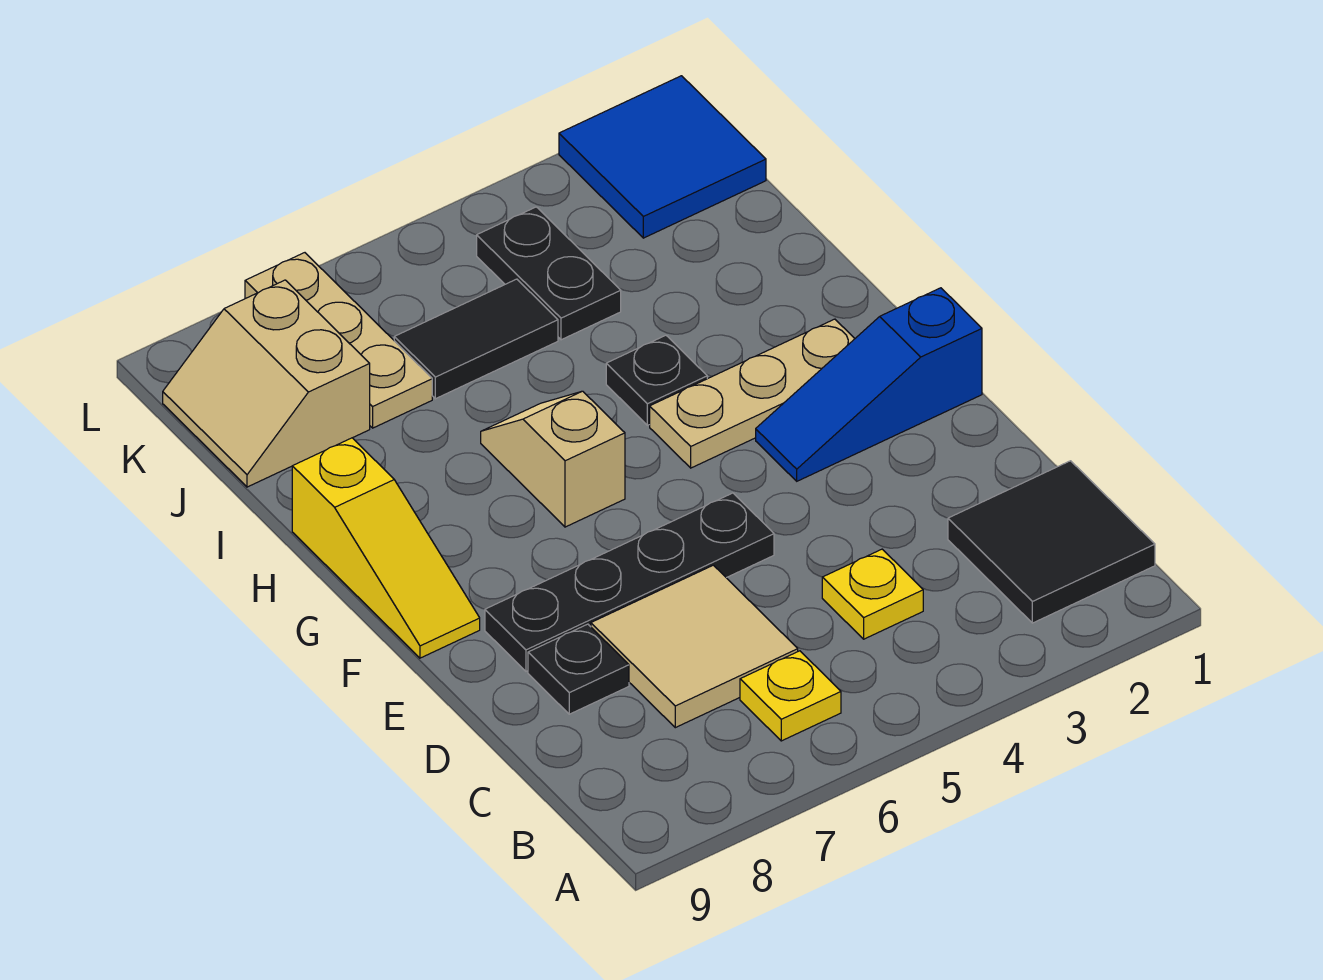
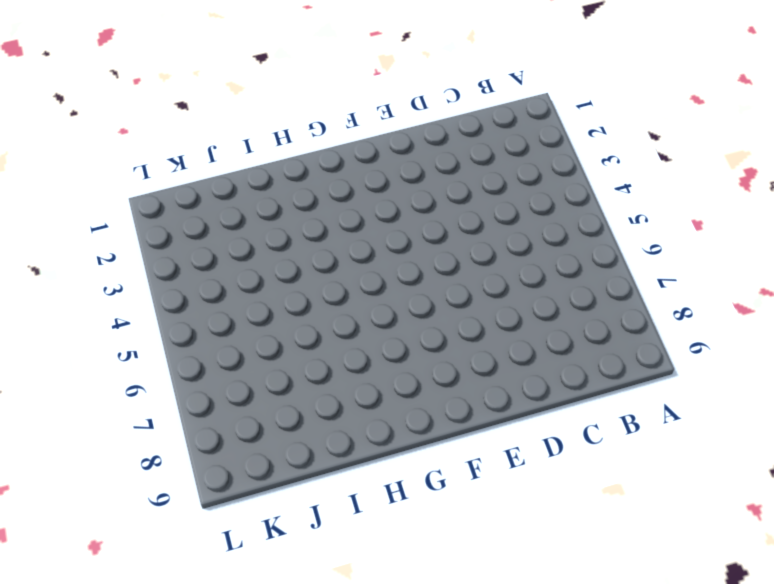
none -> black tile B1:C2 level 1
none -> yellow plate B6 level 1
none -> yellow plate C4 level 1

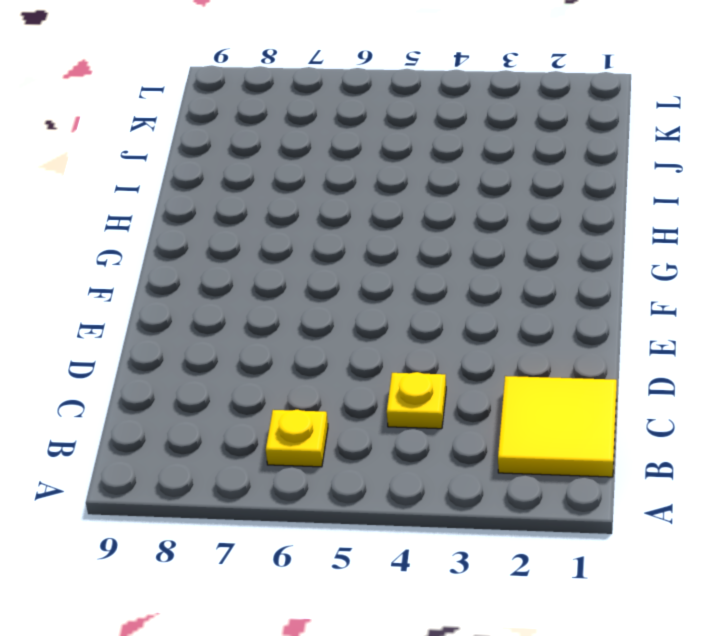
yellow tile B1:C2 level 1 -> black tile B1:C2 level 1
none -> tan tile C6:D7 level 1
none -> black plate D8 level 1
none -> black plate E5:E8 level 1

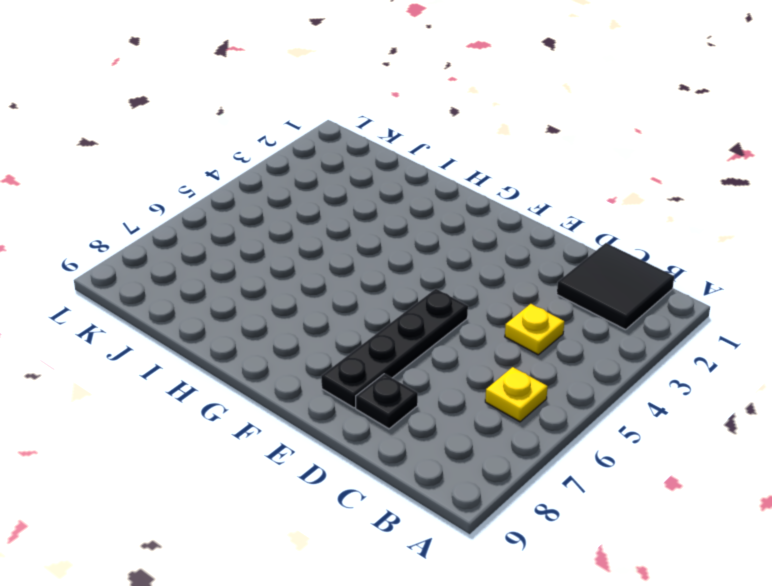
none -> tan tile C6:D7 level 1
none -> blue slope F1:F3 level 1 top 1
none -> yellow slope F9:H9 level 1 top H

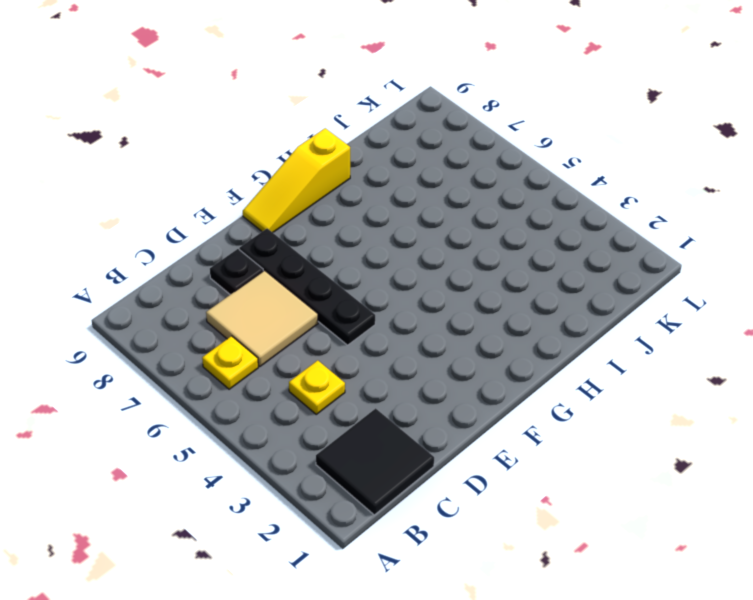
none -> blue slope F1:F3 level 1 top 1
none -> tan plate G2:G4 level 1
none -> tan slope G6:H6 level 1 top G

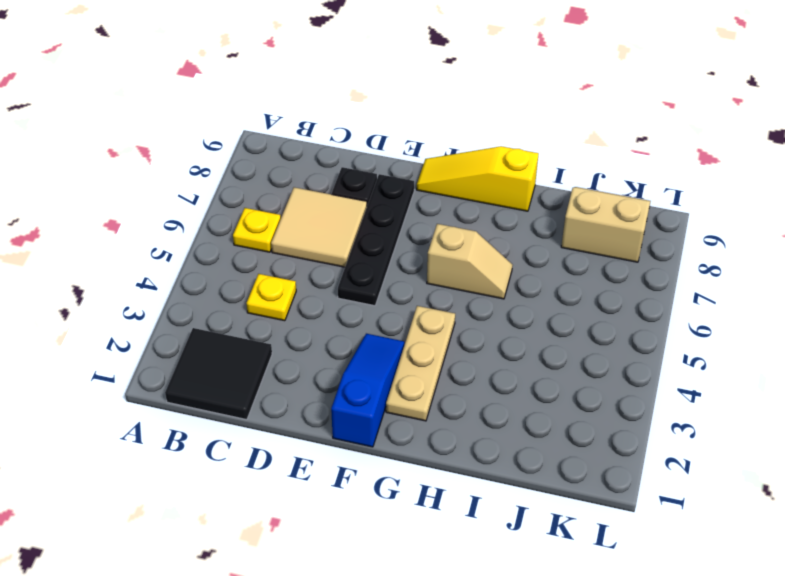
none -> black plate H4 level 1
none -> black plate J4:K4 level 1
none -> black tile J5:J6 level 1

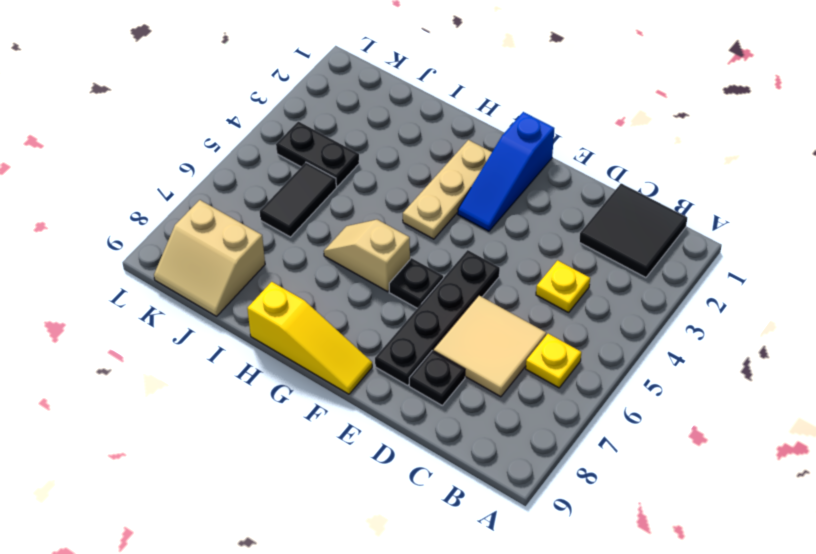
black plate F6 level 1 -> black plate H4 level 1
none -> tan plate J7:L7 level 1
none -> blue tile K1:L2 level 1

